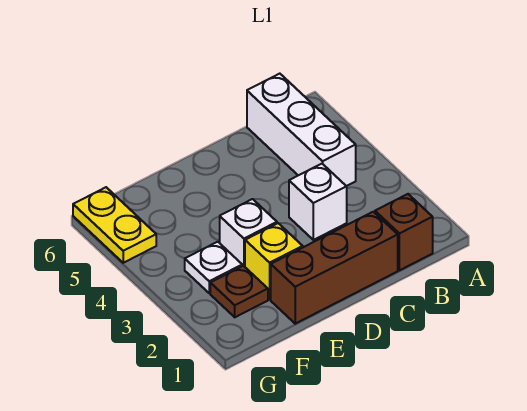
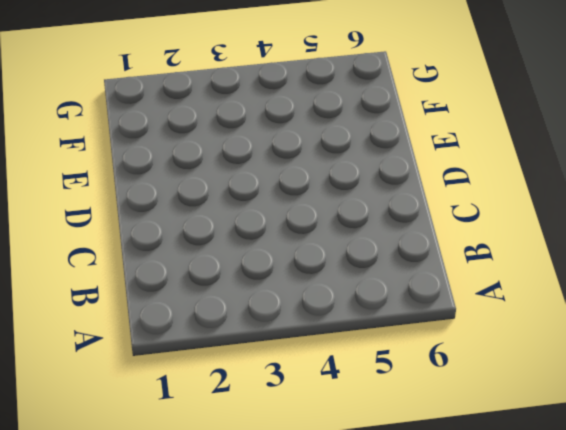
none -> brown brick B1 level 1
none -> white brick B4:B6 level 1

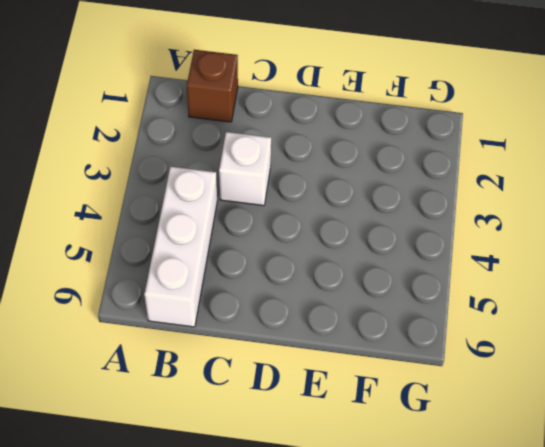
none -> brown brick C1:E1 level 1
none -> yellow brick E2 level 1

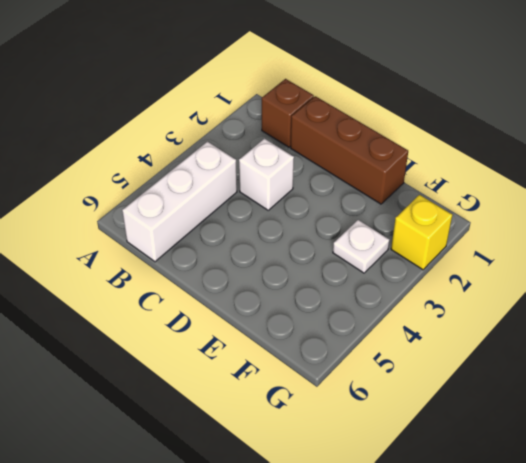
yellow brick G2 level 1 -> yellow brick E2 level 1
none -> white brick E3 level 1
none -> brown plate F2 level 1

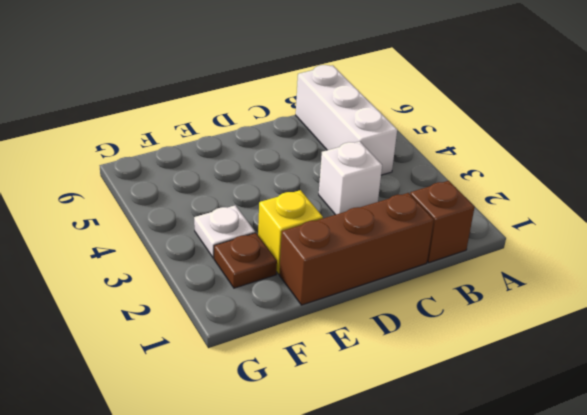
none -> white brick E3 level 1
none -> yellow plate G5:G6 level 1

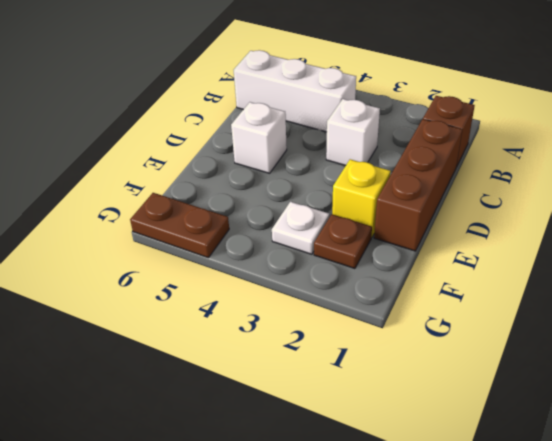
white brick D5 level 1 -> white brick E3 level 1
brown plate G5:G6 level 1 -> yellow plate G5:G6 level 1

